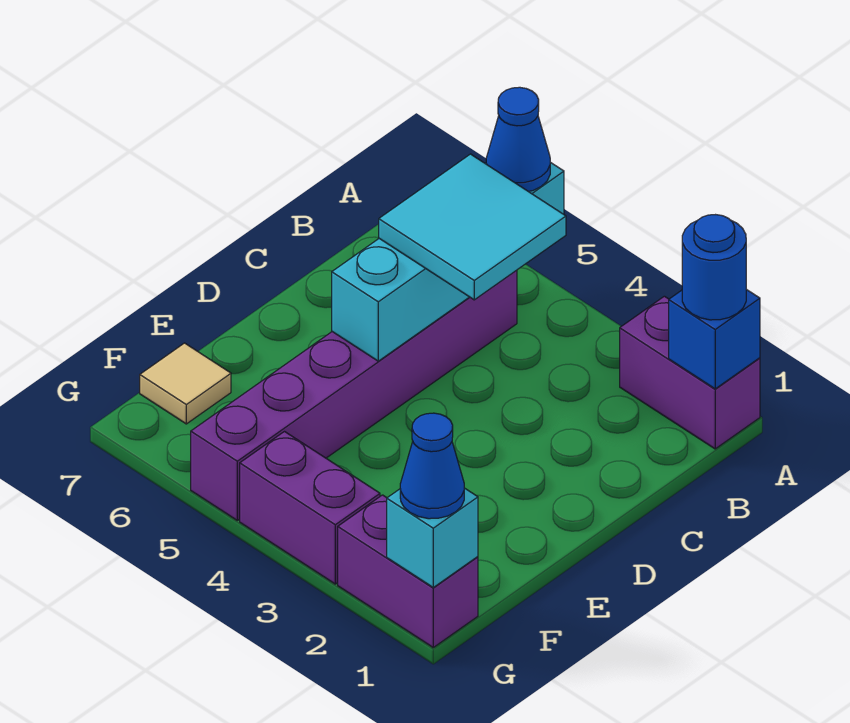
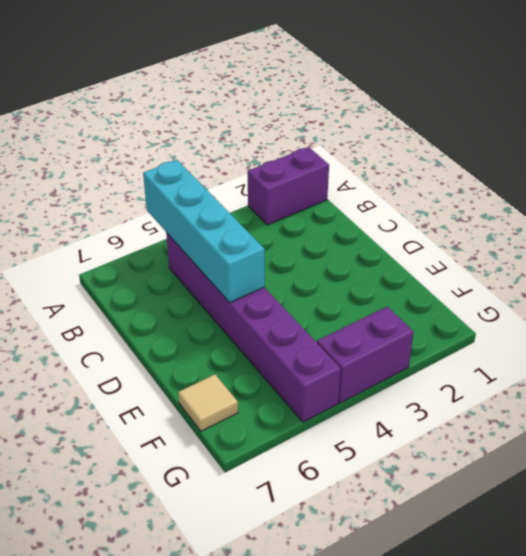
none -> purple brick G1:G2 level 1
none -> blue brick A1 level 2
none -> cyan brick G1 level 2

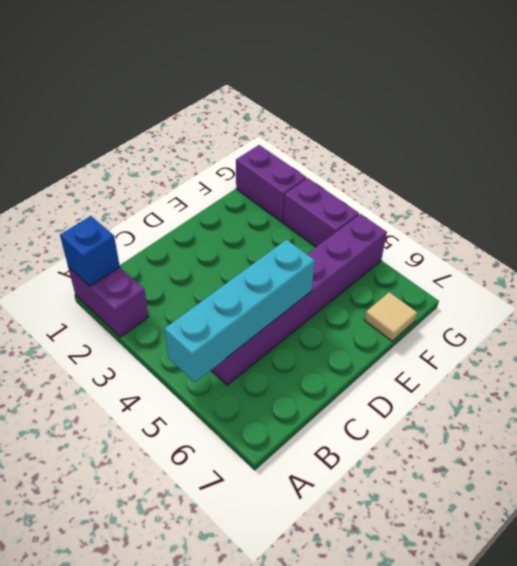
none -> cyan brick G1 level 2
none -> blue round brick A1 level 3
none -> blue cone A5 level 3

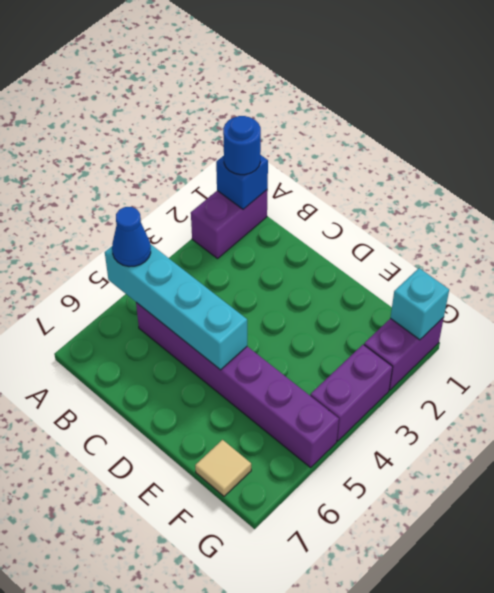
none -> cyan tile B4:C5 level 3
none -> blue cone G1 level 3

